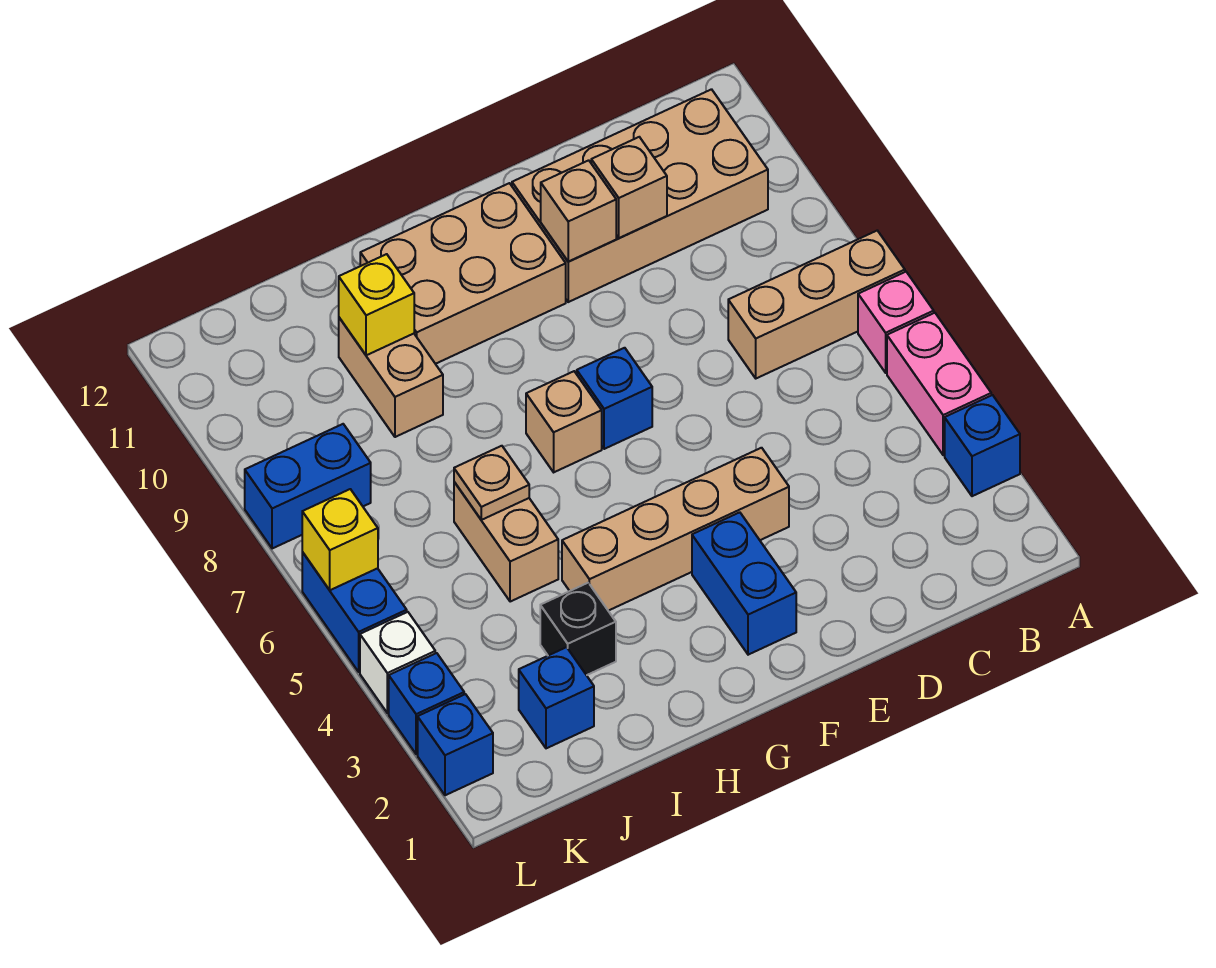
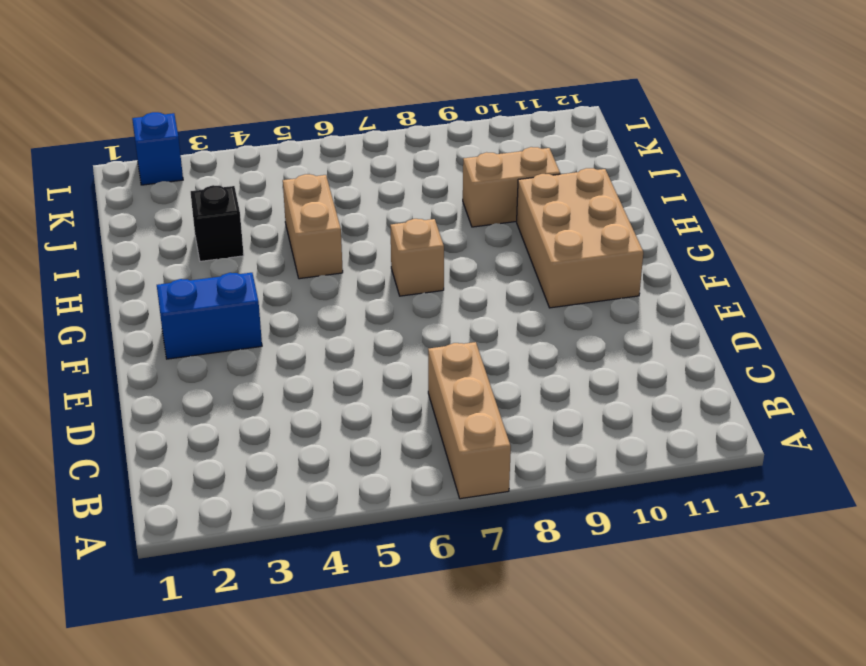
tan brick H5:I5 level 1 -> tan brick I5:I6 level 1
none -> blue brick A3 level 1
none -> pink brick A4:A5 level 1
none -> pink brick A6 level 1

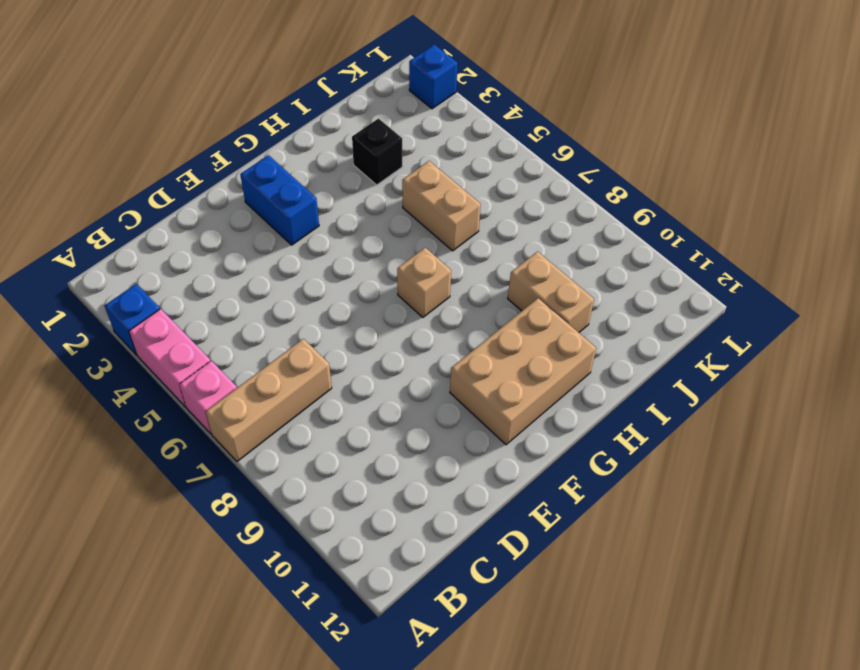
none -> tan brick B10:E11 level 1
none -> tan brick E4:H4 level 1
none -> blue brick F7 level 1

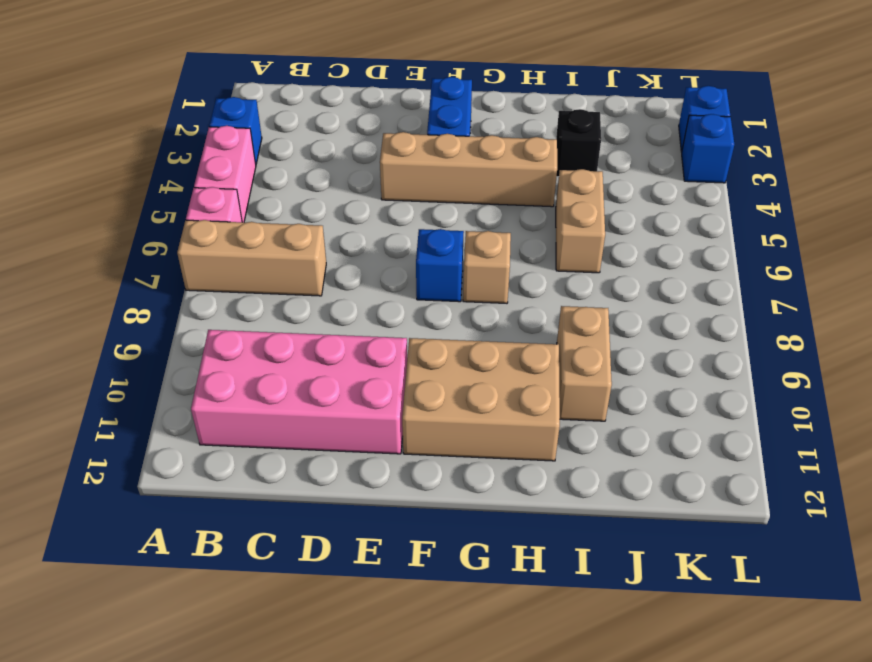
pink brick B10:E11 level 1 -> tan brick B10:E11 level 1
none -> blue brick J2 level 1
none -> blue brick K8:L8 level 1
none -> white brick L4 level 1

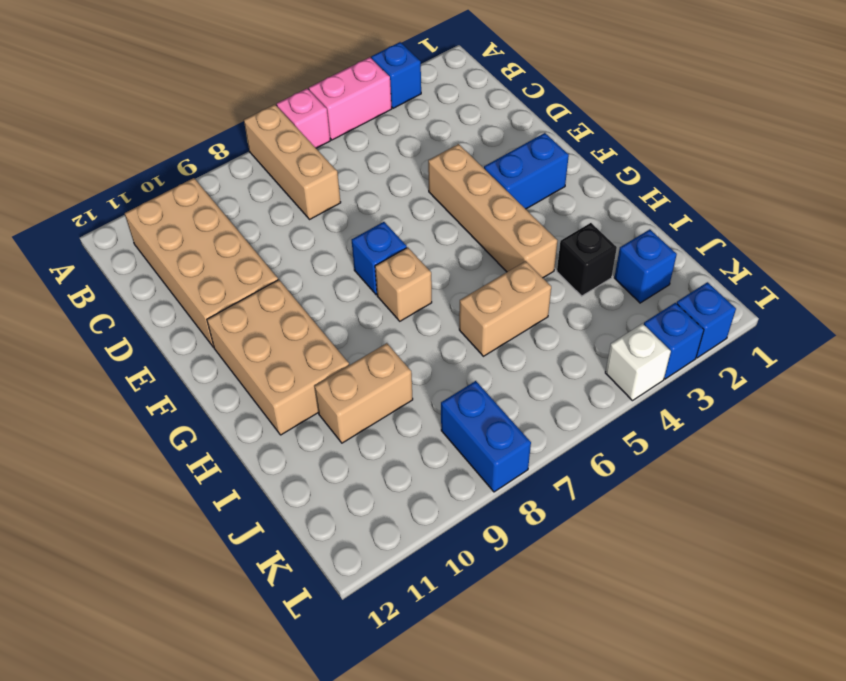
none -> blue brick L5:L6 level 1
none -> tan brick D10 level 2
none -> tan brick E10 level 2

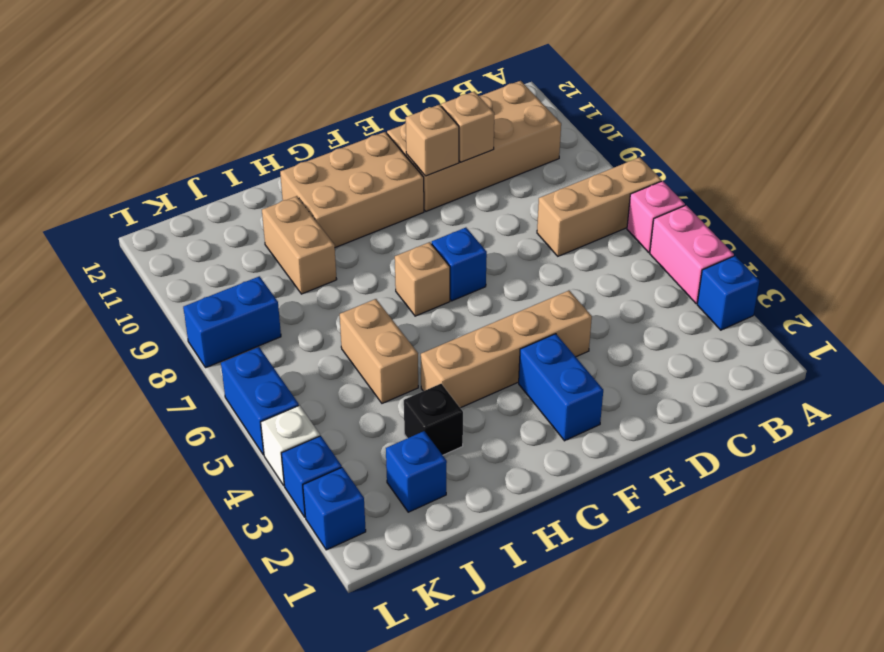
none -> tan plate I6 level 2
none -> yellow brick I10 level 2
none -> yellow brick L6 level 2

